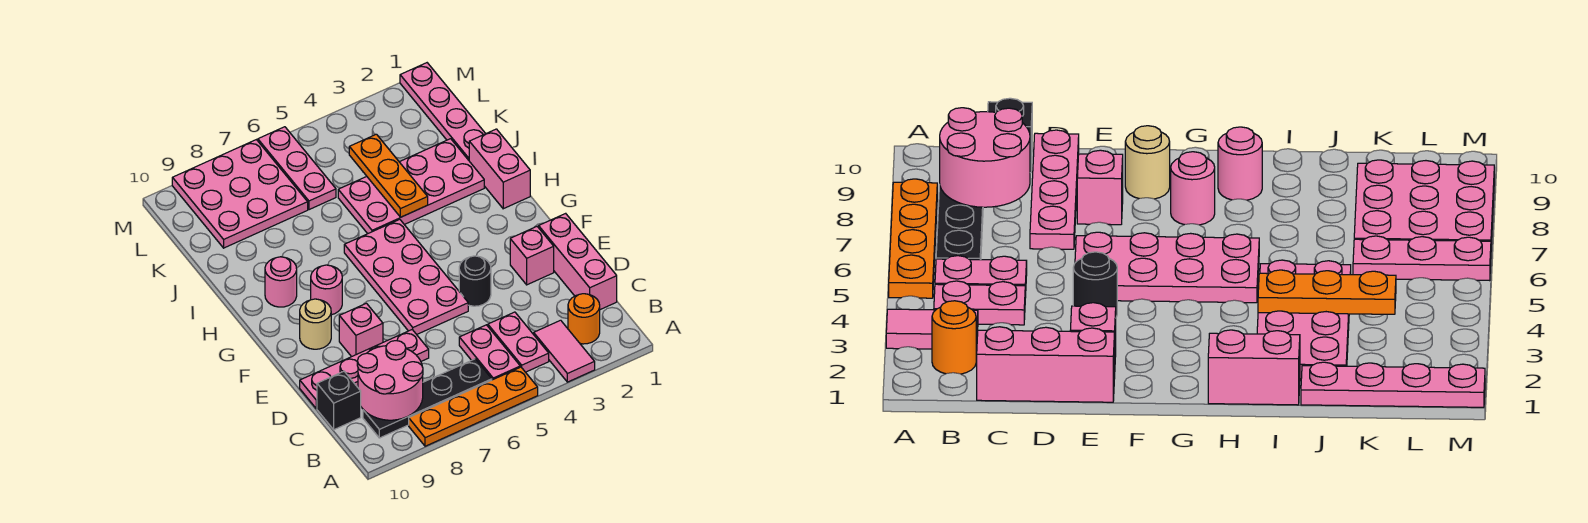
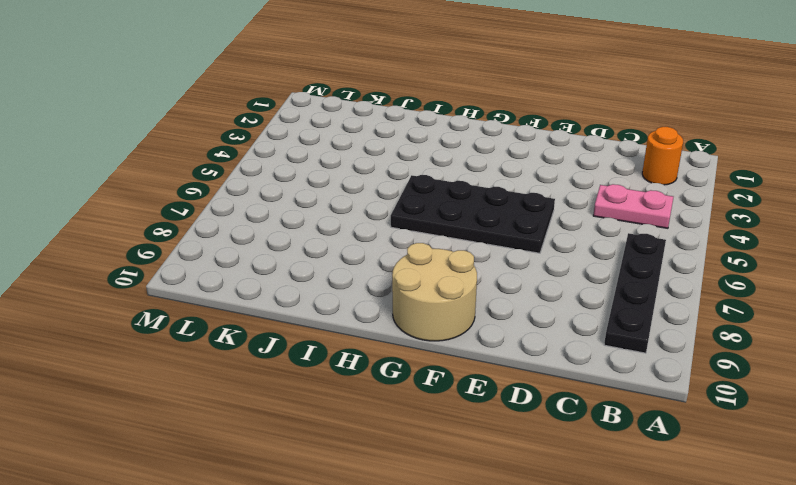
black plate E5:H6 level 1 -> pink plate E5:H6 level 1
tan round brick F9:G10 level 1 -> tan round brick F9 level 1
none -> pink tile A3:B3 level 1
none -> orange plate A5:A8 level 1
none -> pink plate B5:C5 level 1

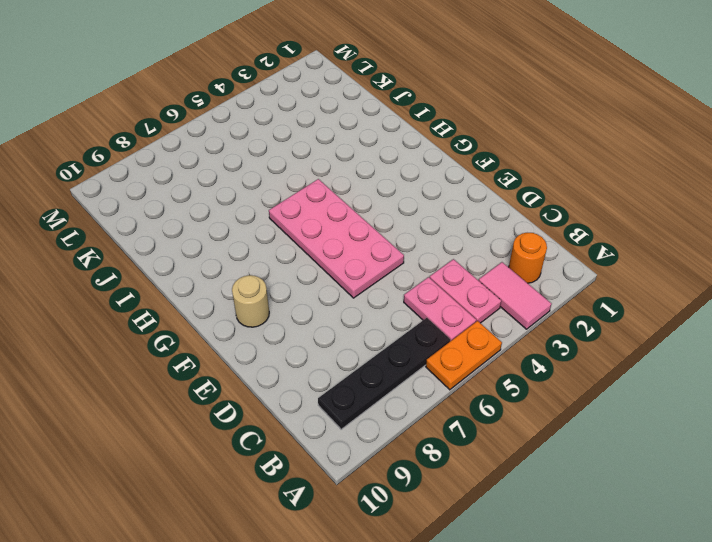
orange plate A5:A6 level 1 -> orange plate A5:A8 level 1
none -> pink brick C1:E1 level 1
none -> black brick C10 level 1
none -> pink plate D7:D10 level 1

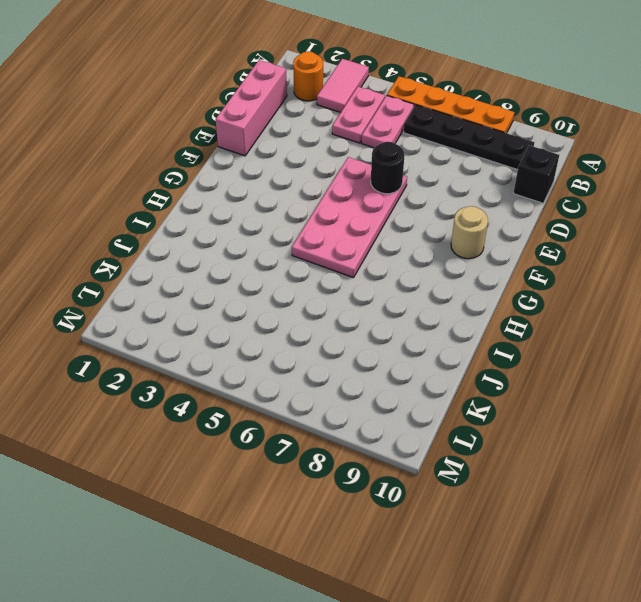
black round brick E6 level 2 -> black round brick E4 level 1
none -> pink plate D7:D10 level 1
none -> pink brick E2 level 1
none -> pink brick E8 level 1

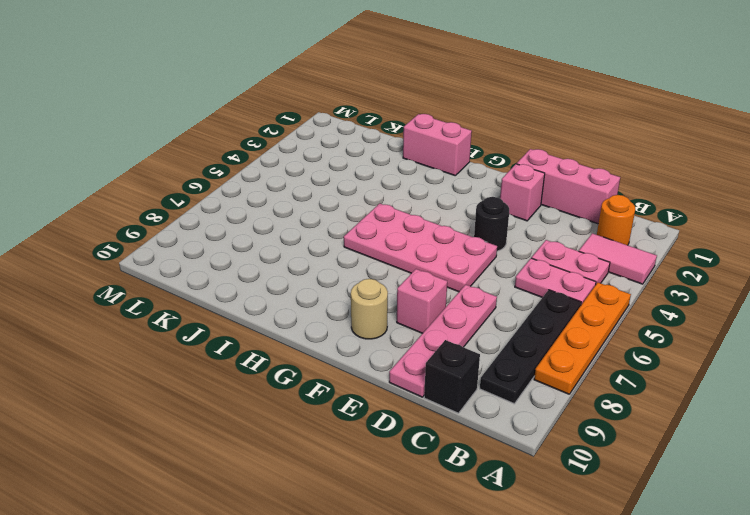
none -> pink round brick G8 level 1
none -> pink round brick H9 level 1
none -> pink plate I2:J5 level 1

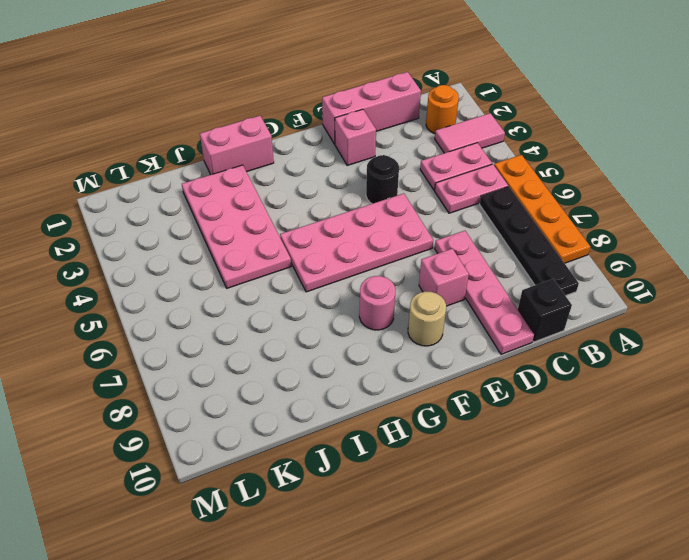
none -> pink round brick H9 level 1
none -> pink plate J1:M1 level 1
none -> pink plate K6:M6 level 1

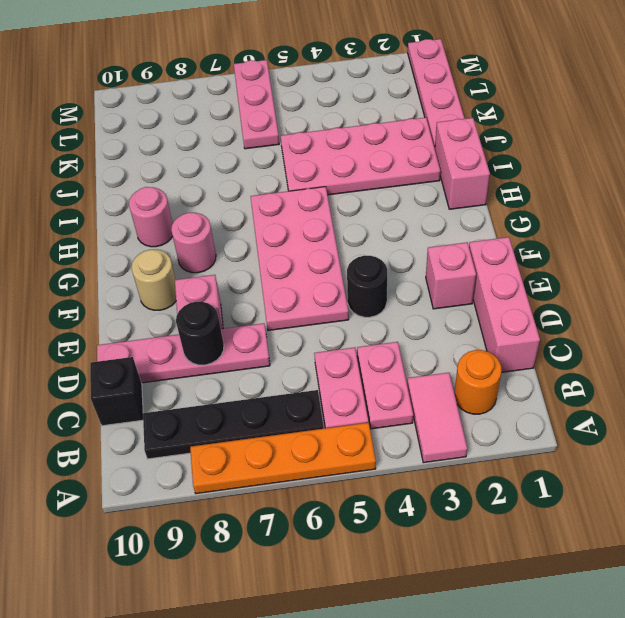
black round brick D8 level 2 -> none
none -> pink plate K7:M9 level 1
none -> pink round brick B8:C9 level 2
none -> orange plate I4:K4 level 2

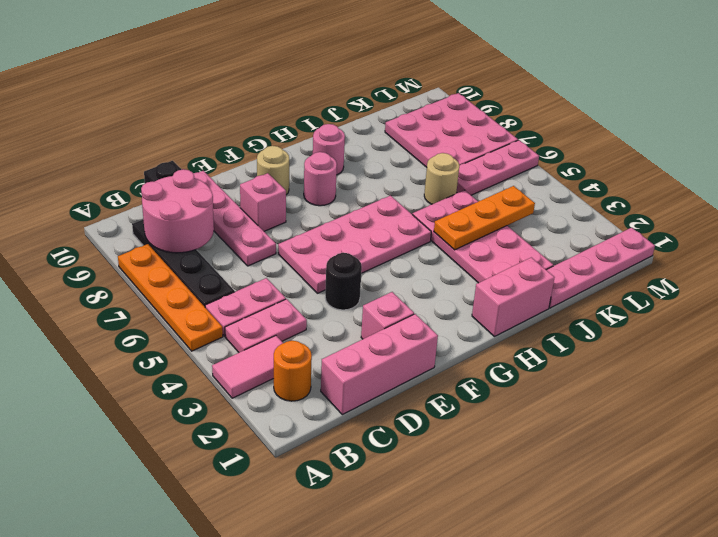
tan round brick J6 level 1 -> none

